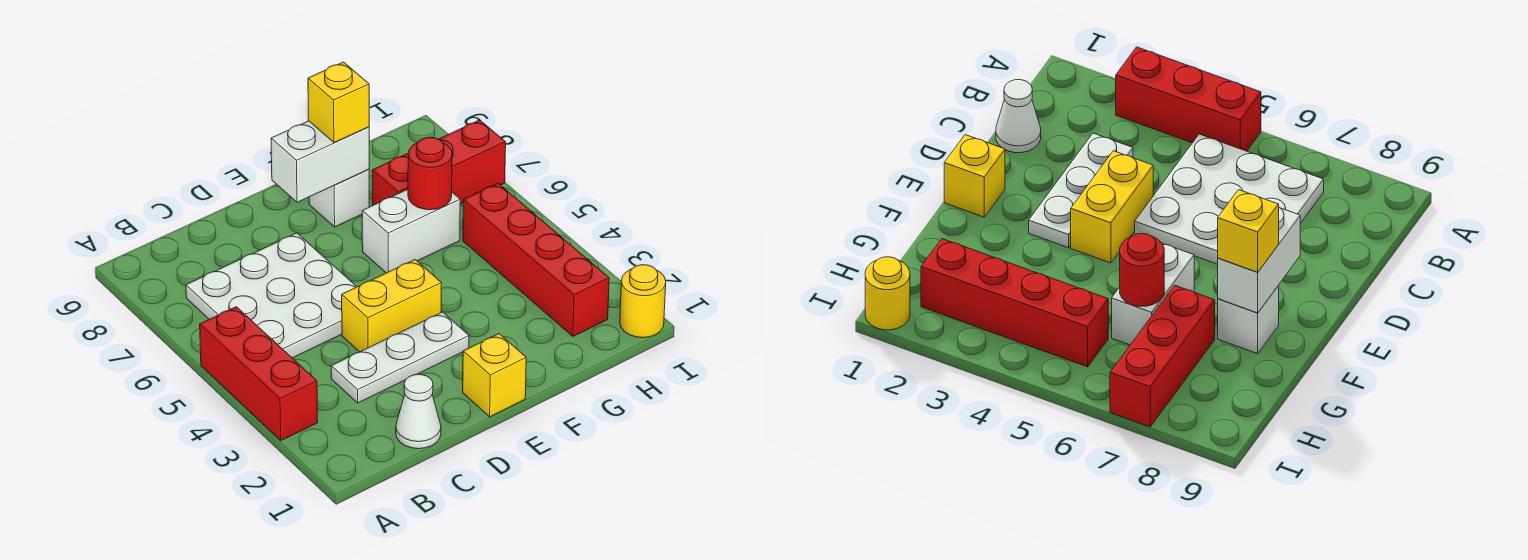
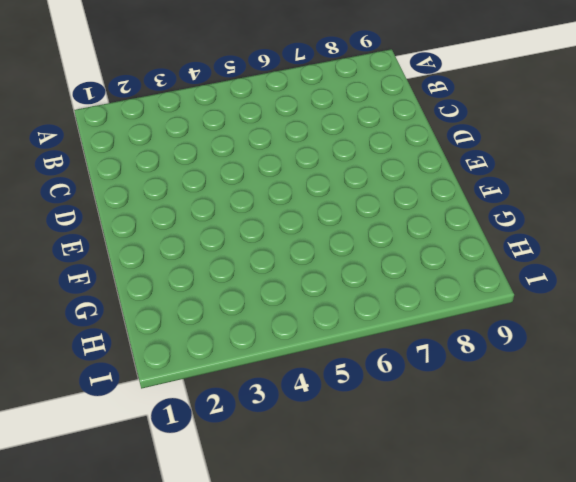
none -> red brick A3:A5 level 1
none -> white plate B5:D7 level 1
none -> white cone C1 level 1

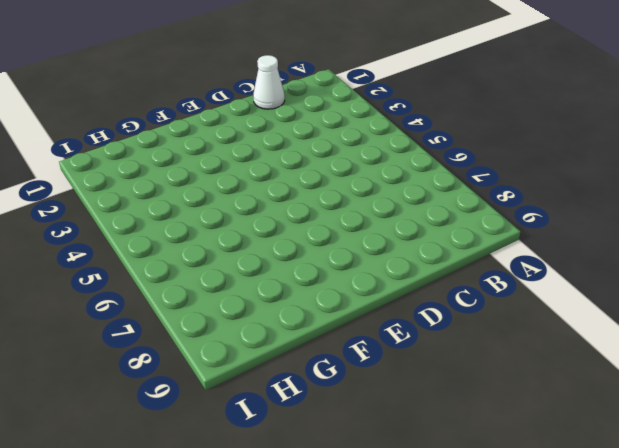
none -> red brick A3:A5 level 1
none -> white plate B5:D7 level 1
none -> white plate C3:E3 level 1

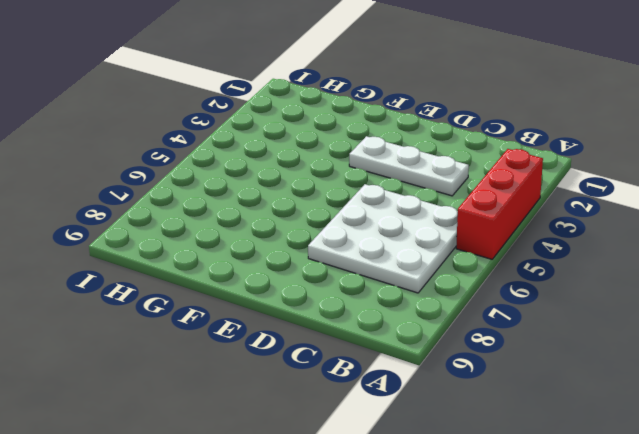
none -> white cone C1 level 1
none -> yellow brick D4:E4 level 1
none -> yellow brick E1 level 1

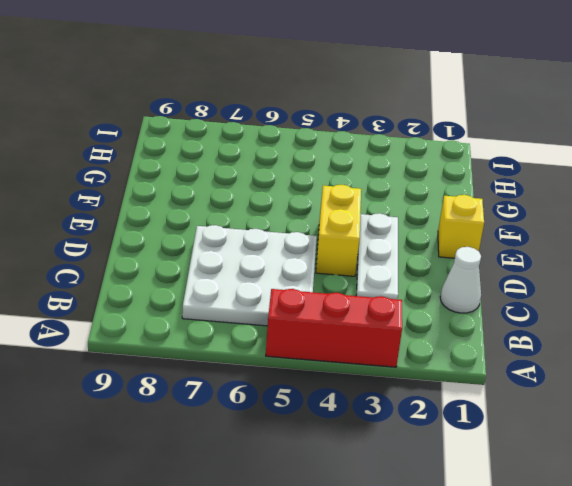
none -> white brick F6:G6 level 1
none -> white brick F8 level 1
none -> red brick G7:I7 level 1

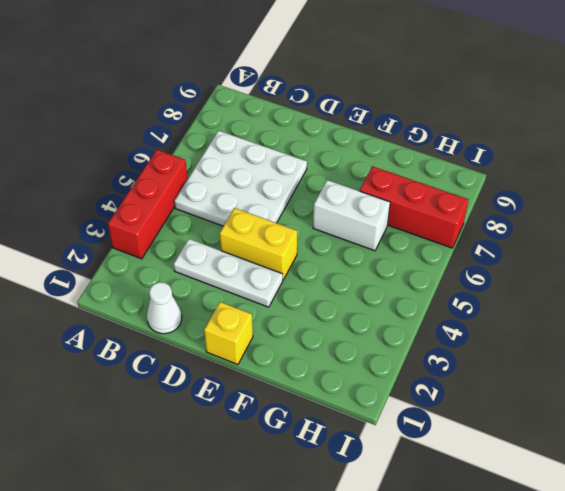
none -> white brick F8 level 1
none -> red brick H2:H5 level 1
none -> yellow round brick I1 level 1

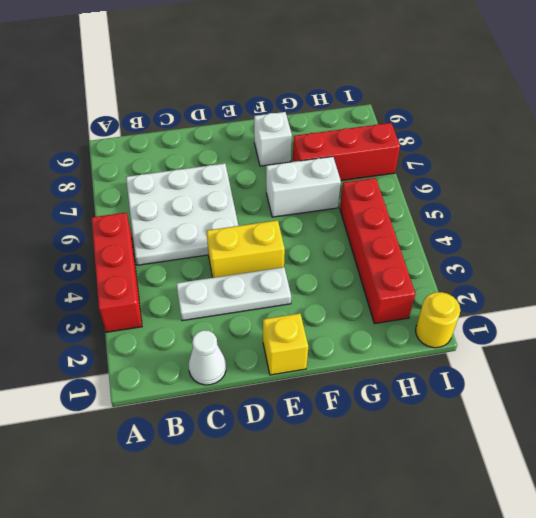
none -> white brick E8:F8 level 2
none -> red round brick G6 level 2
none -> yellow brick F8 level 3

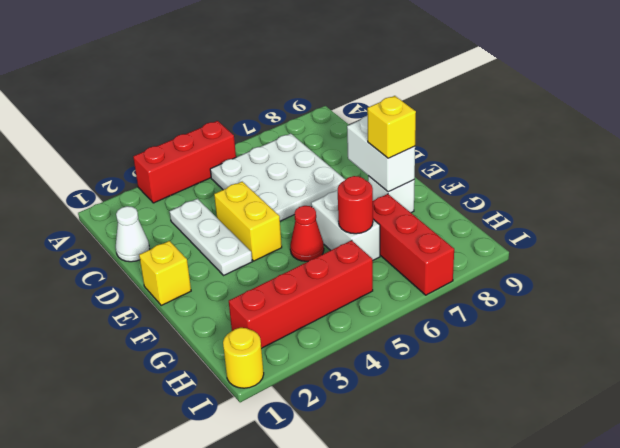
red cone F5 level 1 -> none

